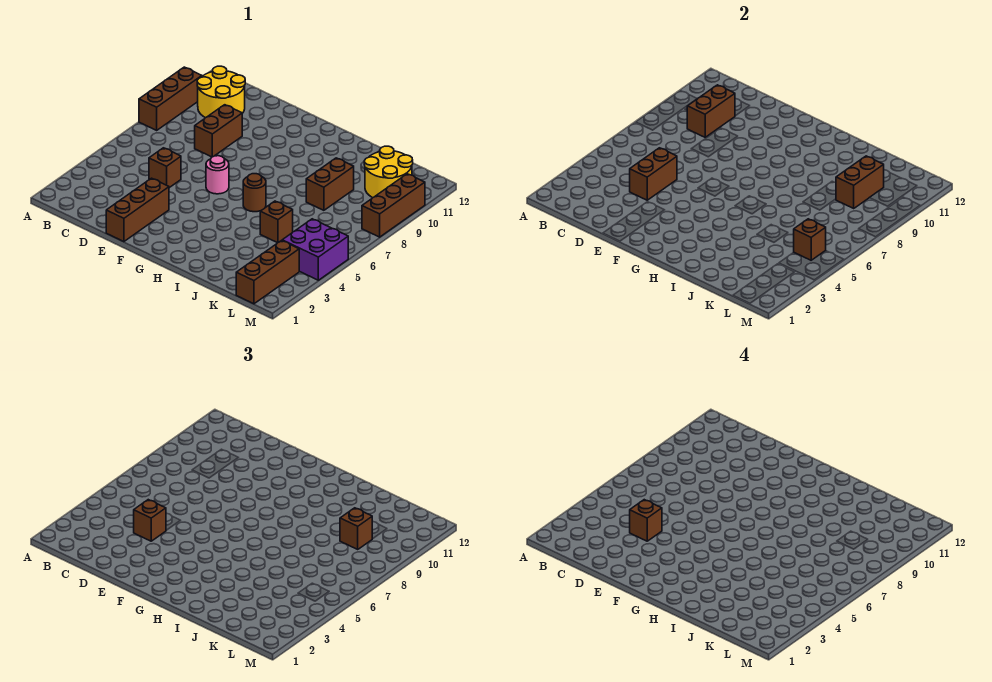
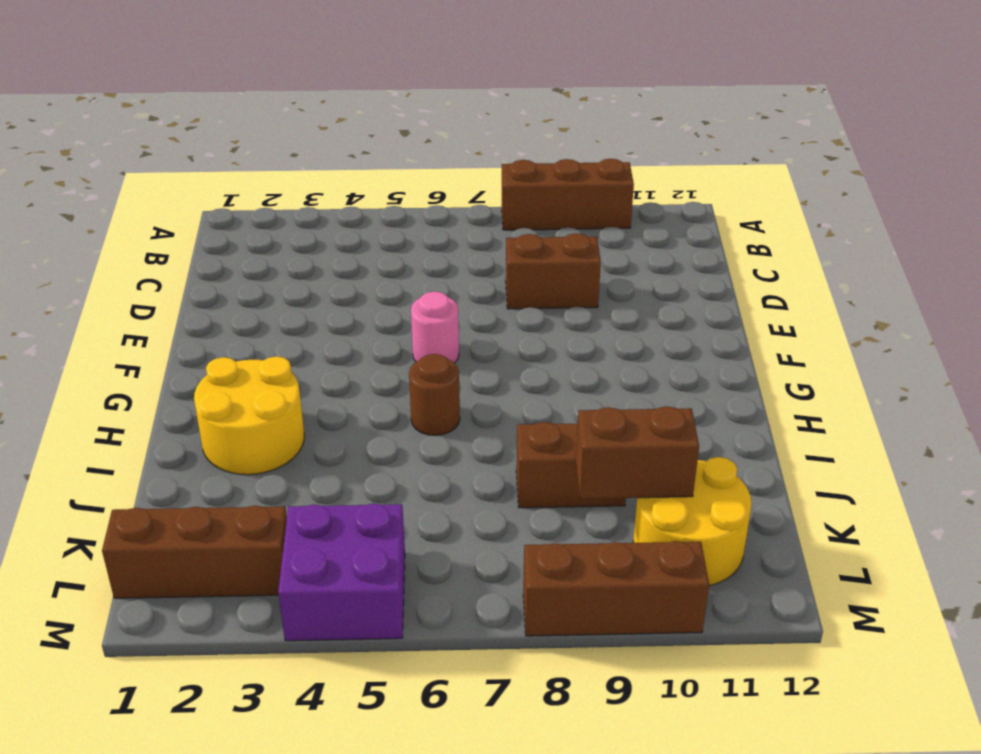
yellow round brick H2:I3 level 1 -> yellow round brick B10:C11 level 1
none -> brown brick D5 level 1
none -> brown brick E1:E3 level 1
none -> brown brick J5 level 1

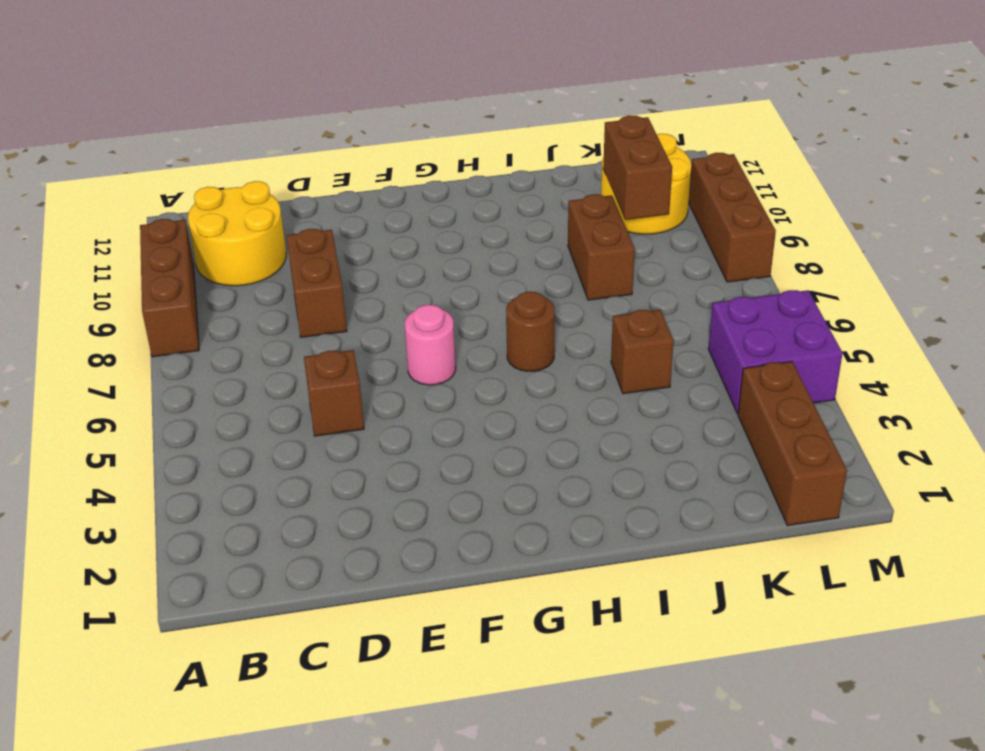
none -> brown brick E1:E3 level 1
none -> brown brick C9:C10 level 2
none -> brown brick D4:D5 level 2

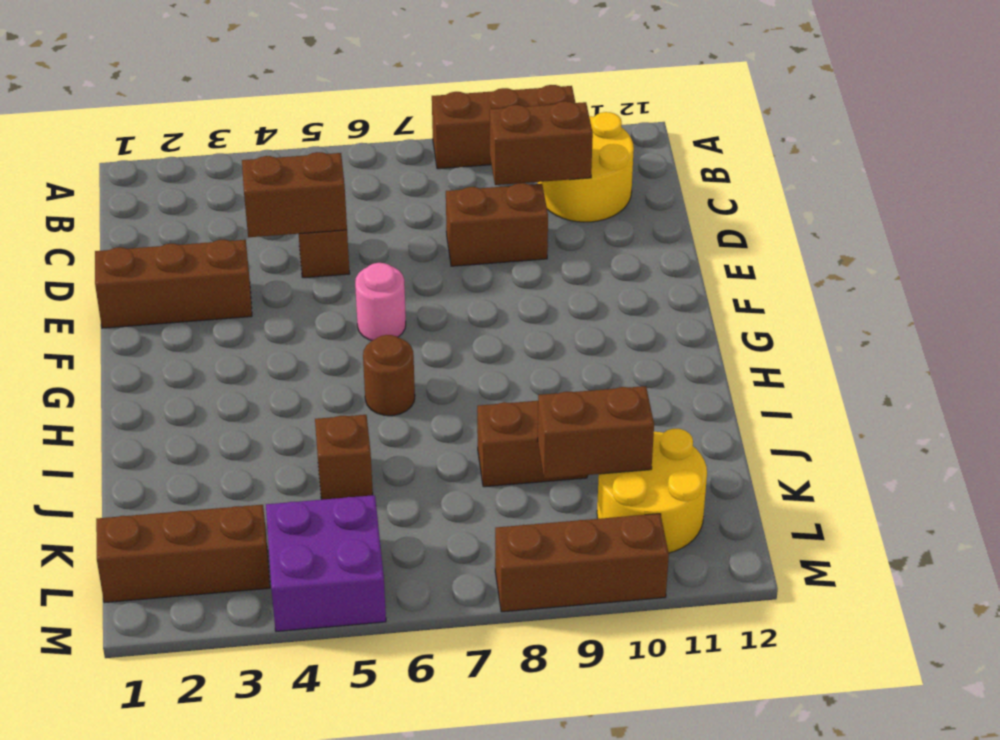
none -> brown brick L5 level 2
none -> brown brick D4 level 3
none -> brown brick K9 level 3

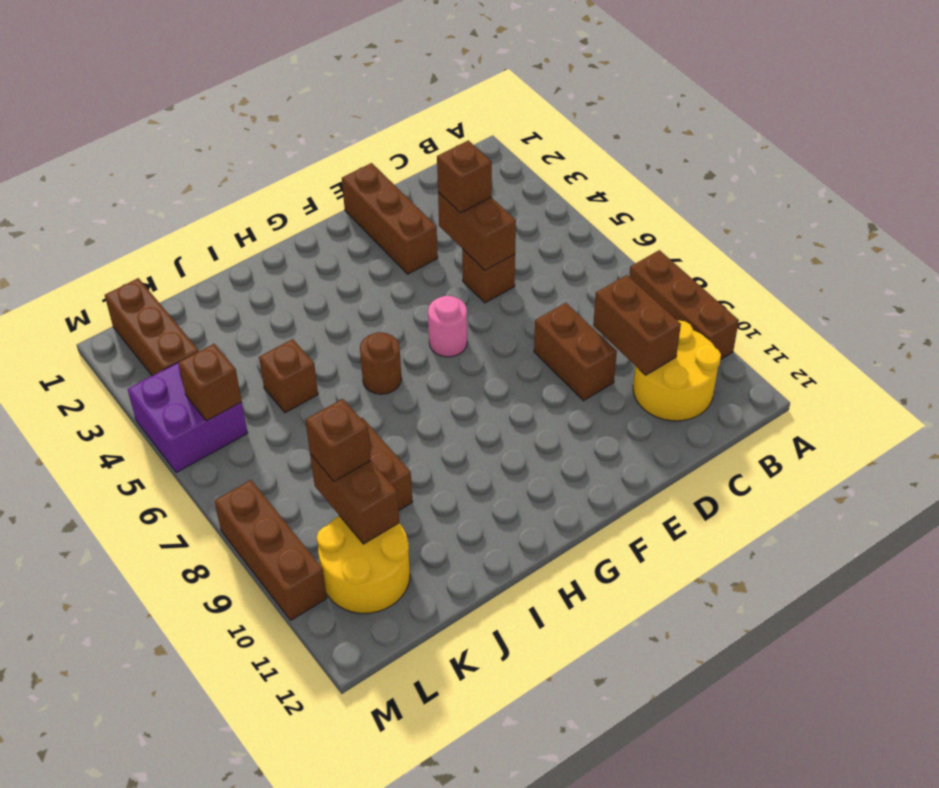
none -> brown brick D4 level 4

